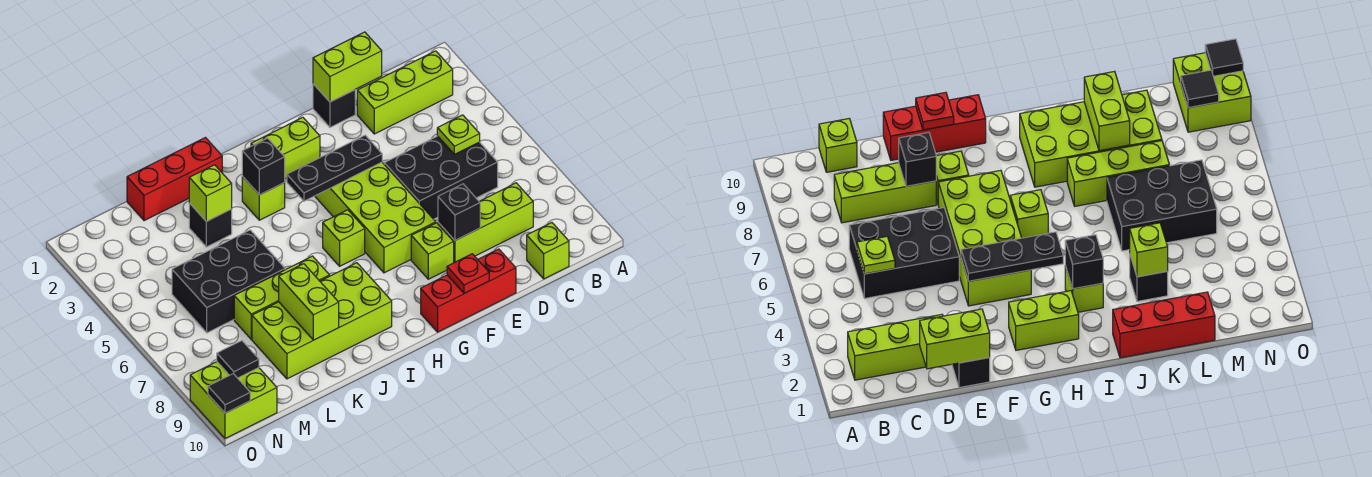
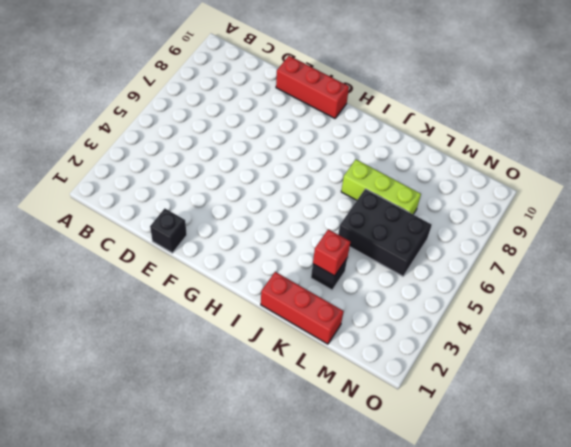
red brick K3 level 2 -> lime brick K3 level 2
none -> lime brick B2:D2 level 1
none -> black brick C5:E6 level 1
none -> lime brick C8:E8 level 1

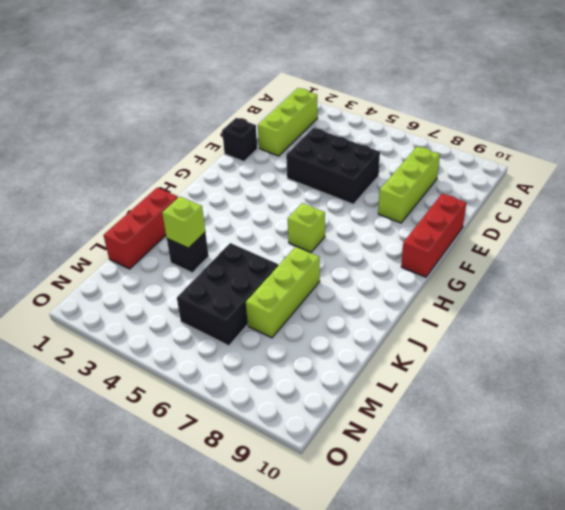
black brick D4:E6 level 1 -> black brick C5:E6 level 1
none -> lime brick C10 level 1
none -> lime brick F4:G7 level 1
none -> lime brick F8 level 1

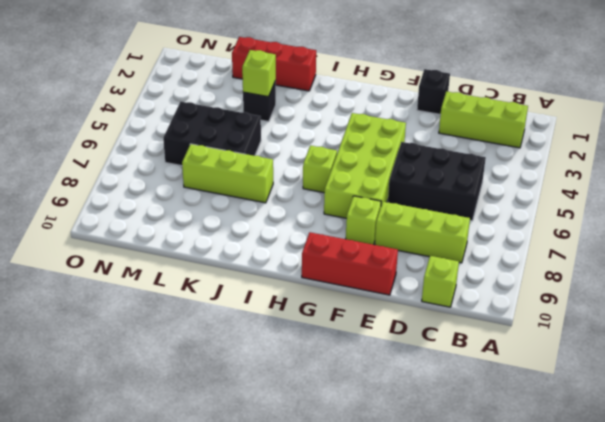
none -> lime brick G2:H2 level 1
none -> lime brick I3 level 1
none -> lime brick I8:L9 level 1

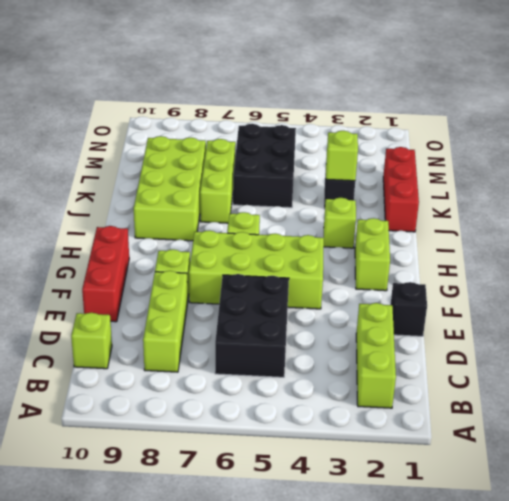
none -> lime brick N9:O10 level 1
none -> lime plate C5 level 2
none -> lime brick D1:E1 level 2

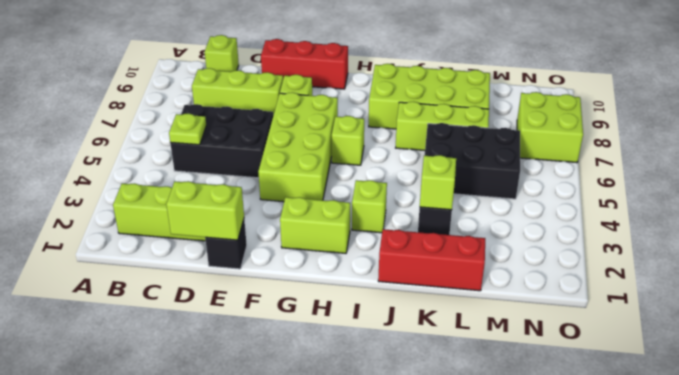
lime brick N7:O8 level 1 -> lime brick N9:O10 level 1
none -> black brick E8 level 2
none -> black plate F4:H4 level 2
none -> red plate F10 level 2

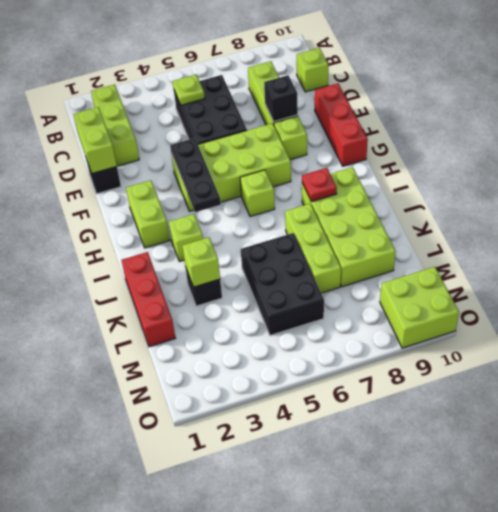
red plate I8 level 2 -> red plate F10 level 2
none -> black brick I3 level 2
none -> lime brick K8:K9 level 2
none -> black tile N9 level 2

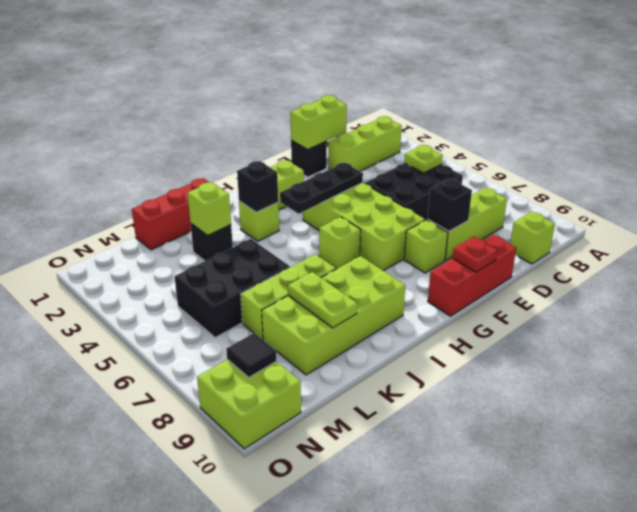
lime plate K8:K9 level 2 -> lime brick K8:K9 level 2
none -> black tile O10 level 2

